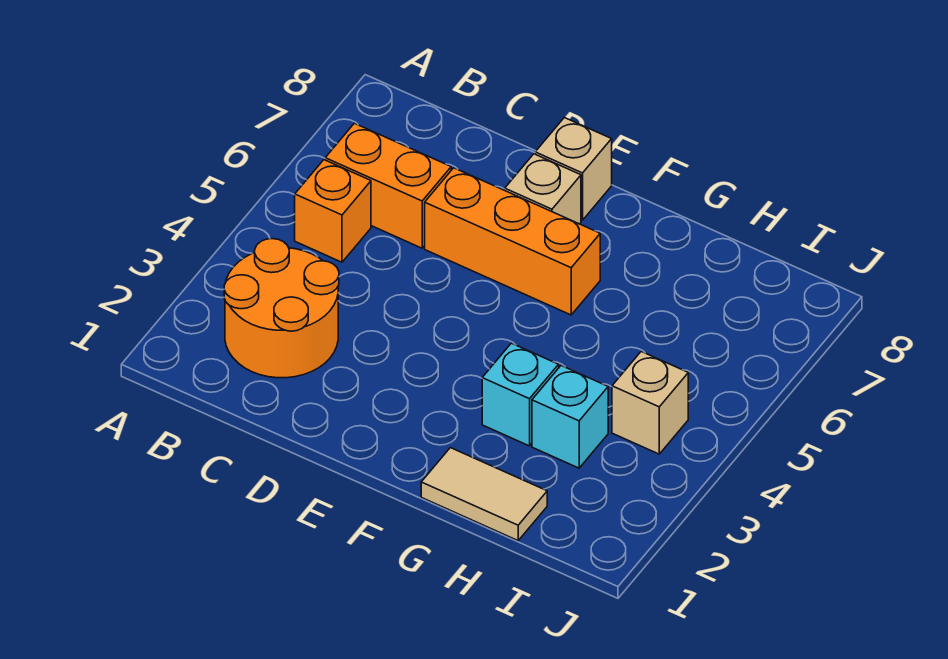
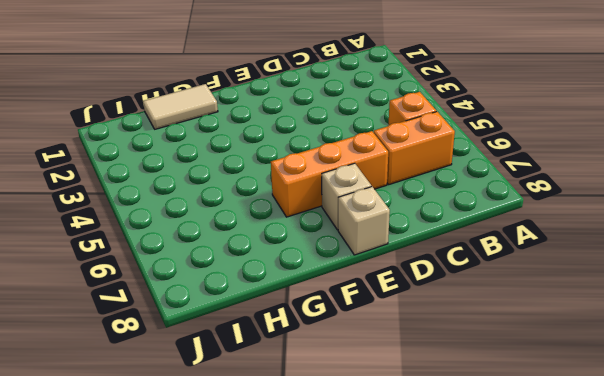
none -> orange round brick B2:C3 level 1
none -> cyan brick G3 level 1

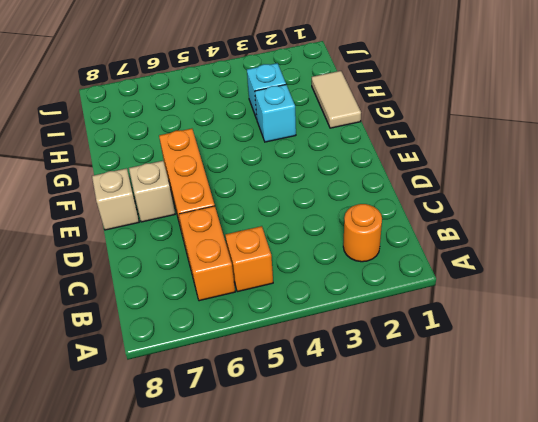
orange round brick B2 level 1 -> orange round brick B2:C3 level 1
none -> tan brick I4 level 1

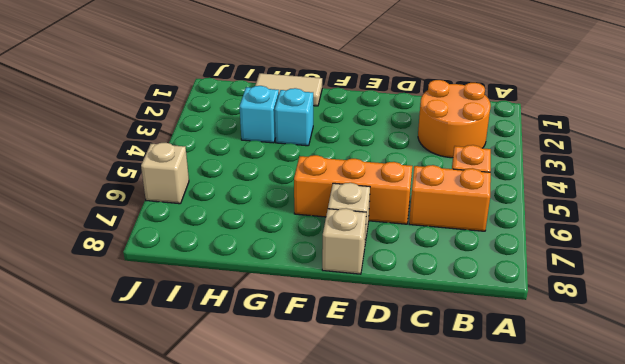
tan brick J6 level 1 -> tan brick I4 level 1

